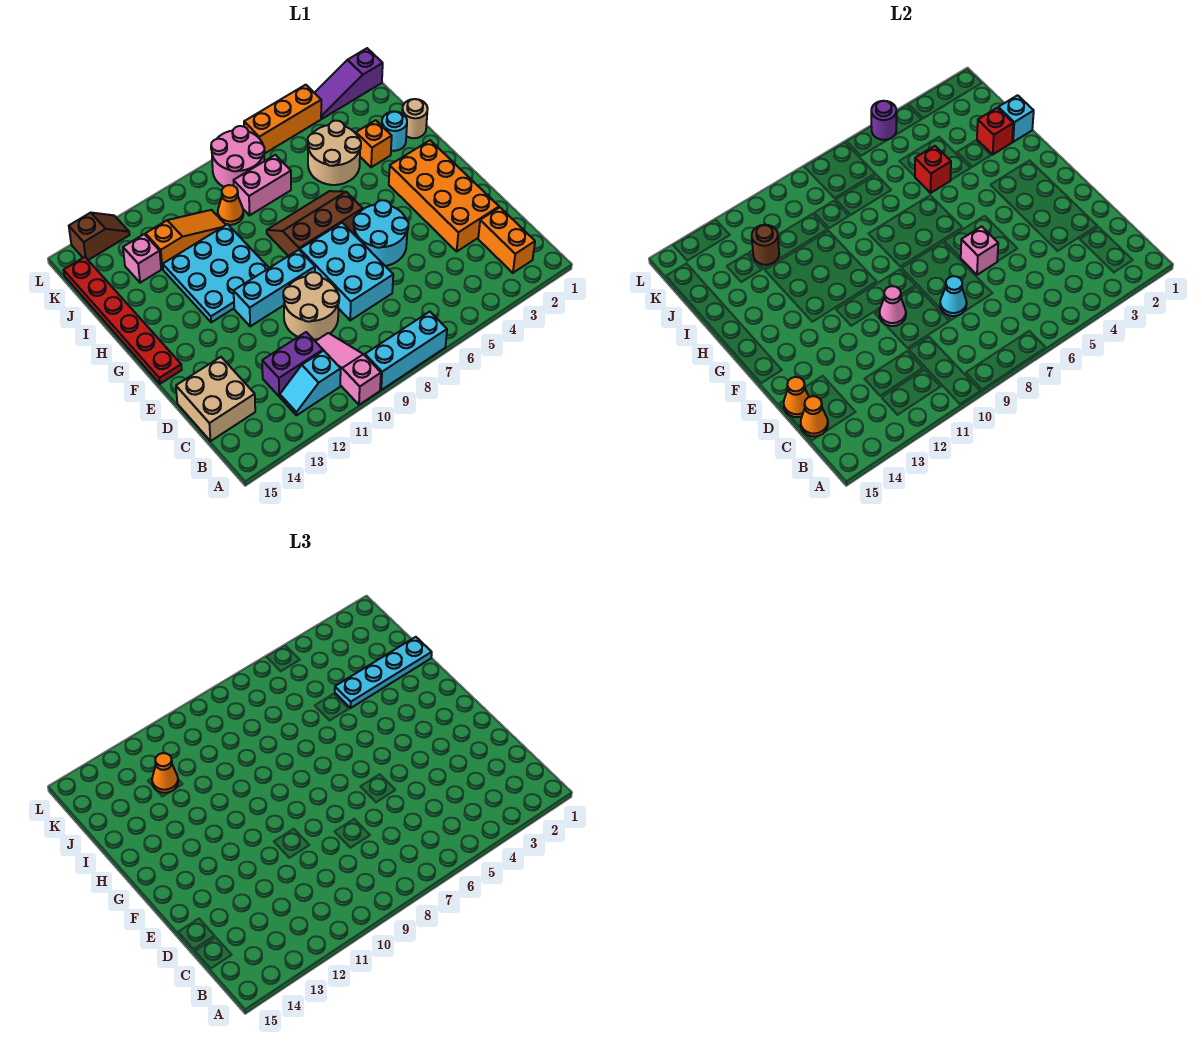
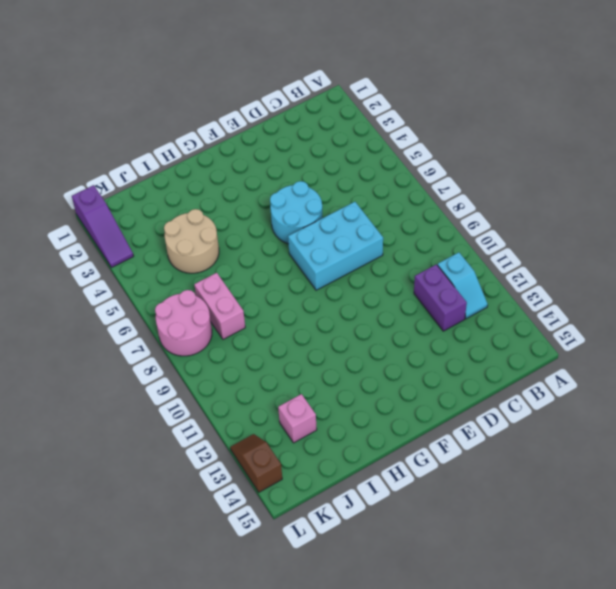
none -> cyan brick A7:A9 level 1
none -> pink slope A10:C10 level 1 top A
none -> orange brick B2:C2 level 1
none -> tan brick C14:D15 level 1

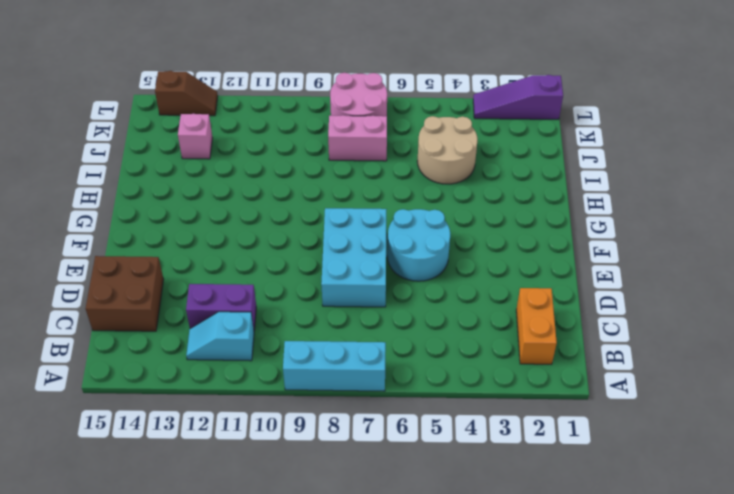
brown brick C14:D15 level 1 -> tan brick C14:D15 level 1
none -> pink slope A10:C10 level 1 top A
none -> orange brick D2:G3 level 1
none -> tan round brick D9:E10 level 1
none -> cyan brick F9:F11 level 1

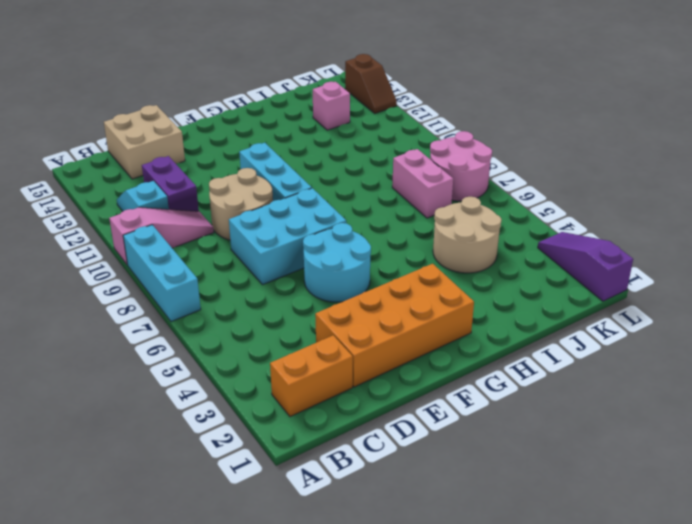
none -> red plate F15:K15 level 1
none -> brown slope G6:H8 level 1 top G
none -> cyan plate G10:I12 level 1
none -> tan round brick I1 level 1

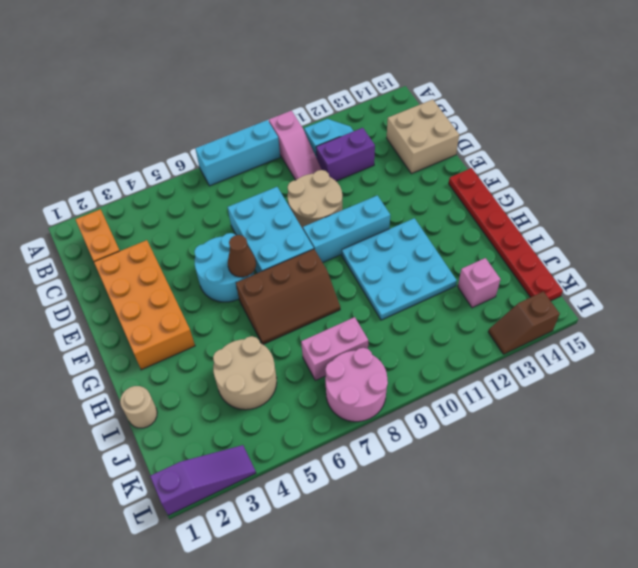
brown cone F6 level 2 -> none
none -> cyan round brick I2 level 1
none -> orange brick I3 level 1
none -> orange cone J9 level 1
none -> orange slope J10:J12 level 1 top 12

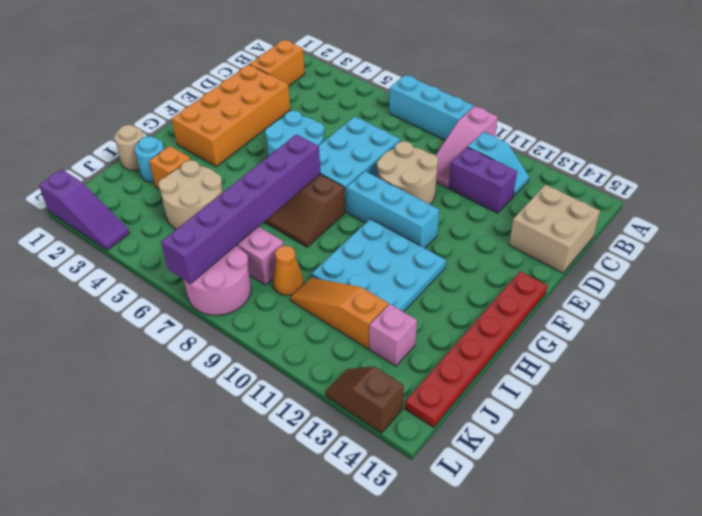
purple brick G7:L7 level 2 -> none
none -> orange brick L4:L6 level 1
none -> orange cone C15 level 2
none -> cyan cone D8 level 2
none -> orange cone D15 level 2

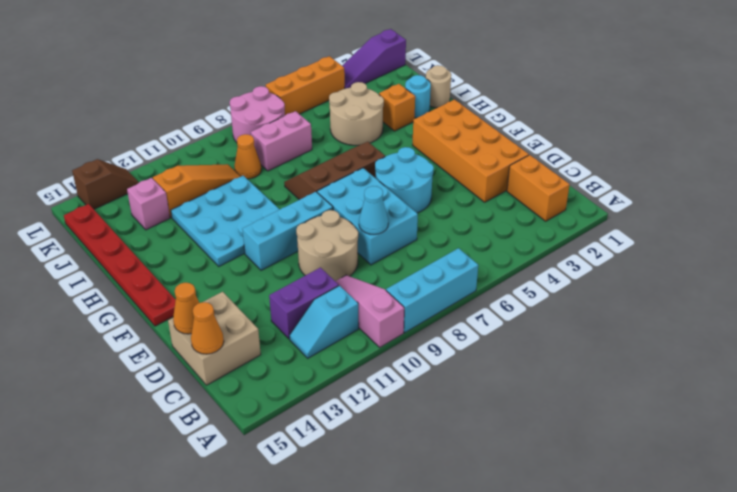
none -> pink brick E6 level 2
none -> pink cone E10 level 2
none -> cyan brick I1 level 2
none -> red brick I2 level 2

